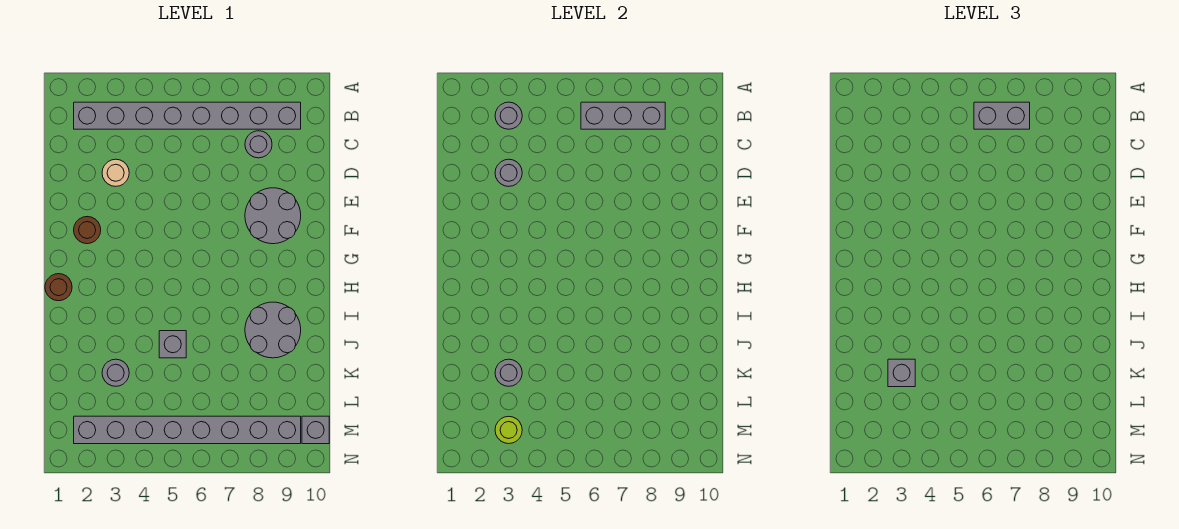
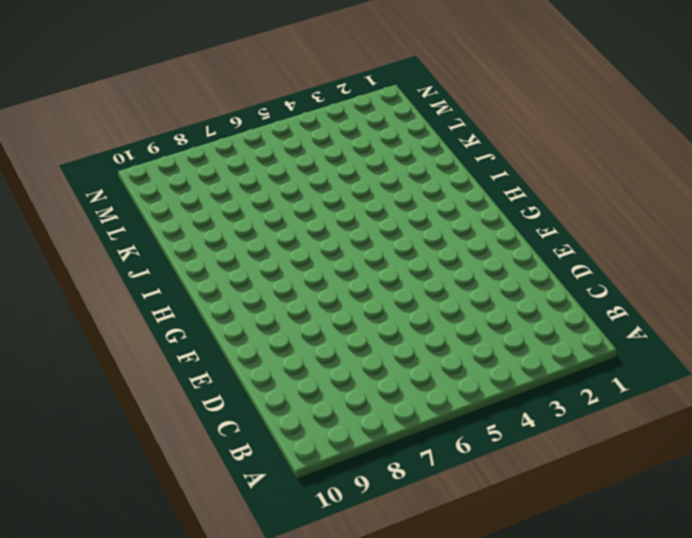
none -> grey brick B2:B9 level 1
none -> grey round brick C8 level 1
none -> tan round brick D3 level 1

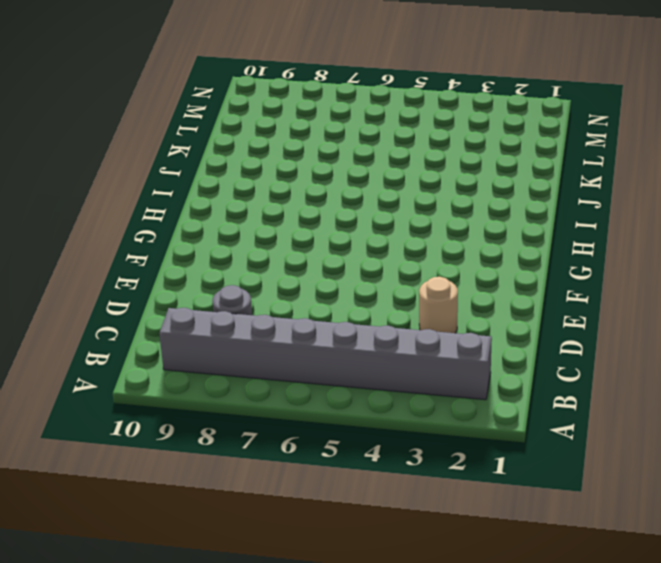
none -> grey round brick E8:F9 level 1
none -> brown round brick F2 level 1
none -> brown round brick H1 level 1

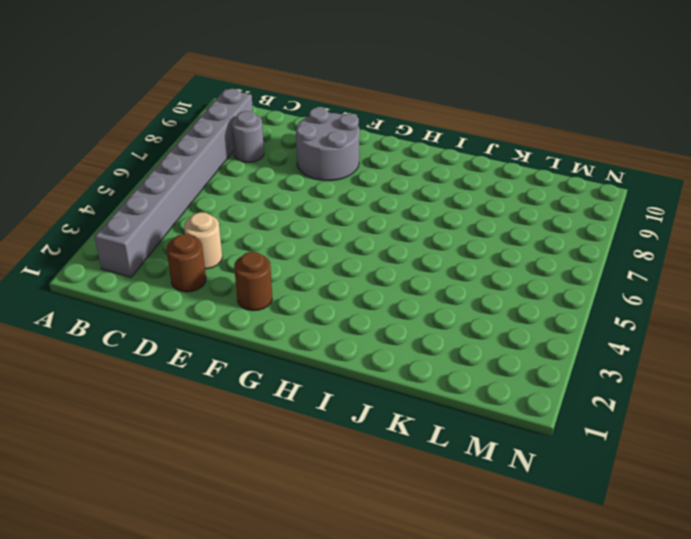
brown round brick D2 level 1 -> brown round brick H1 level 1
none -> grey round brick I8:J9 level 1
none -> grey brick J5 level 1
none -> grey round brick K3 level 1

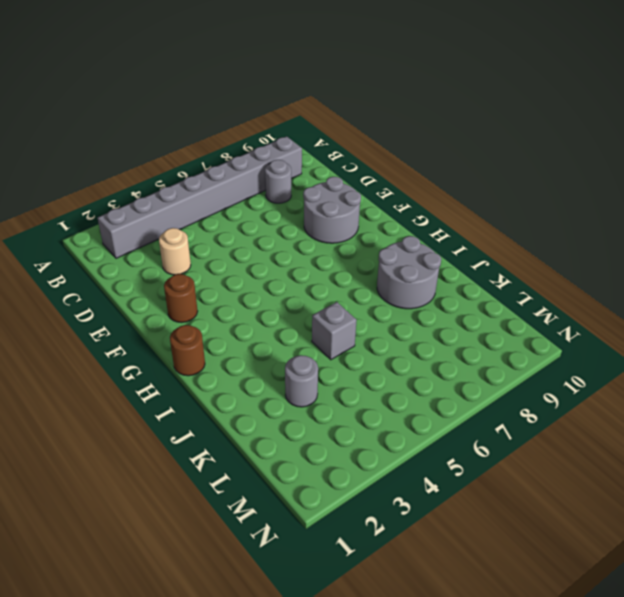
none -> grey brick M2:M9 level 1
none -> grey brick M10 level 1
none -> grey round brick B3 level 2

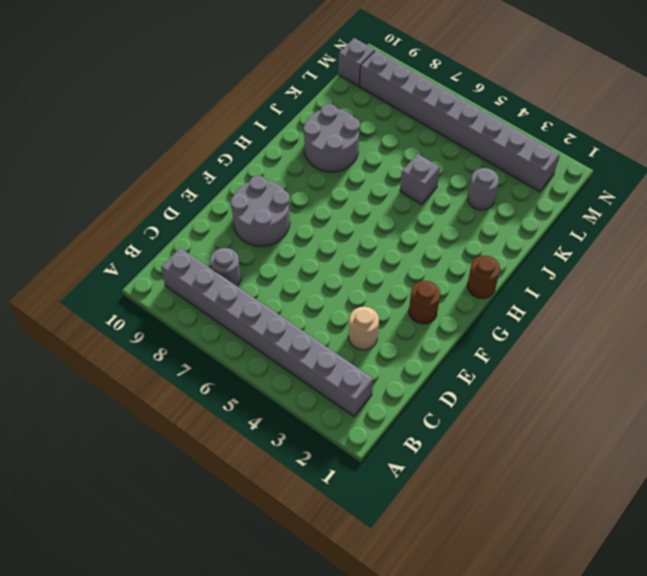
none -> grey round brick B3 level 2
none -> grey brick B6:B8 level 2
none -> grey round brick D3 level 2

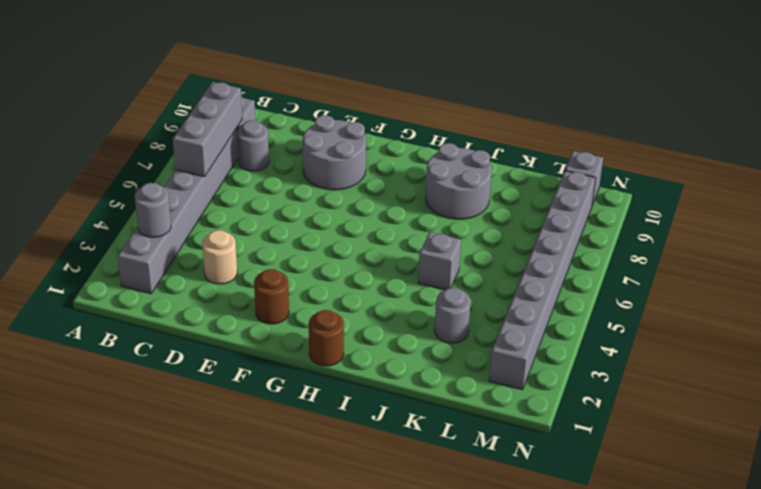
none -> grey round brick D3 level 2
none -> grey round brick K3 level 2
none -> lime round brick M3 level 2

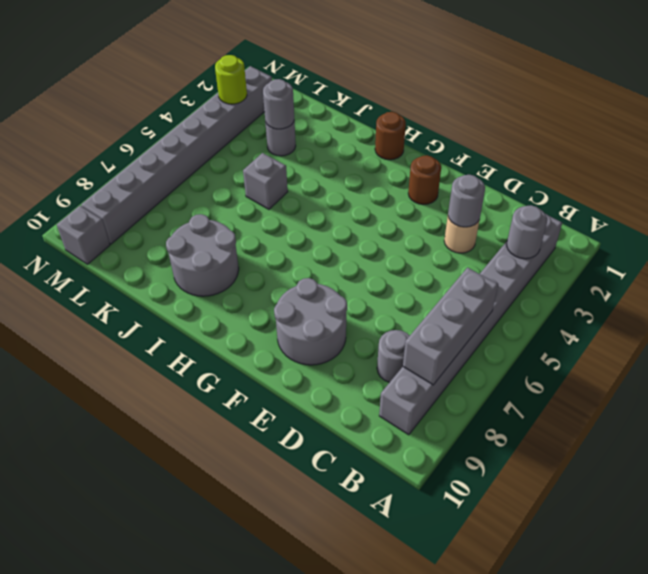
none -> grey brick B6:B7 level 3
none -> grey brick K3 level 3

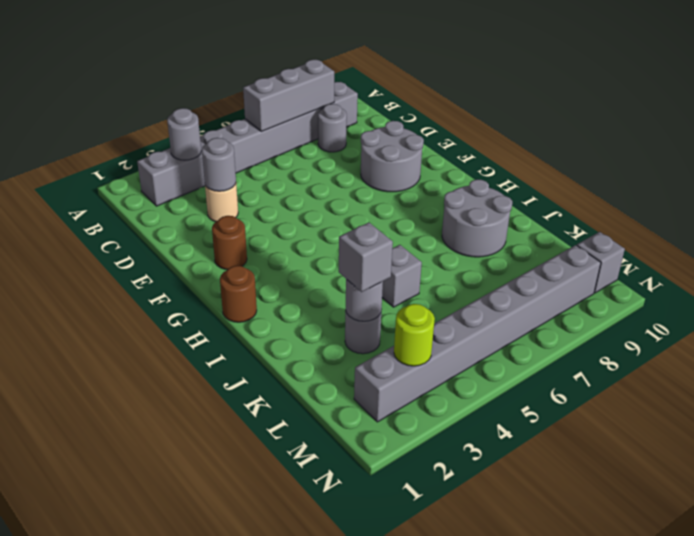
none -> grey brick B6:B7 level 3

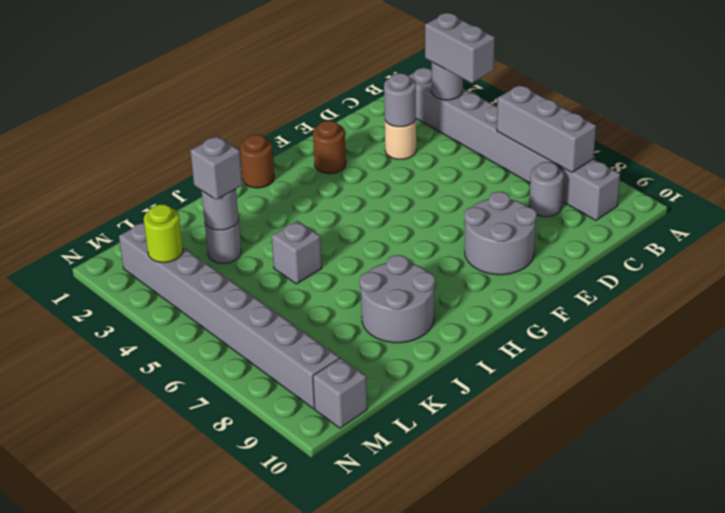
grey brick B3:B4 level 3 -> grey brick B6:B7 level 3

